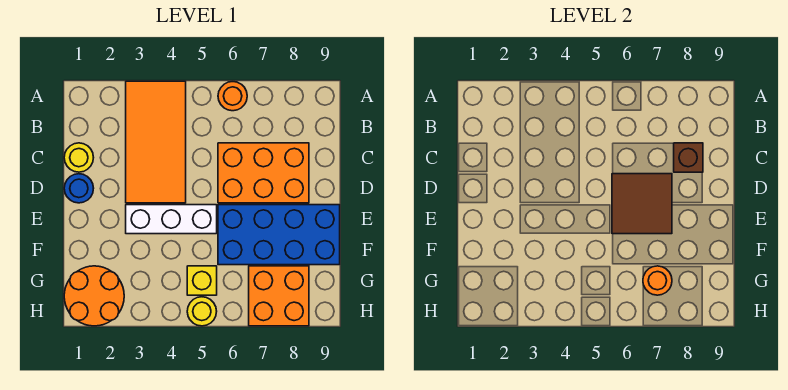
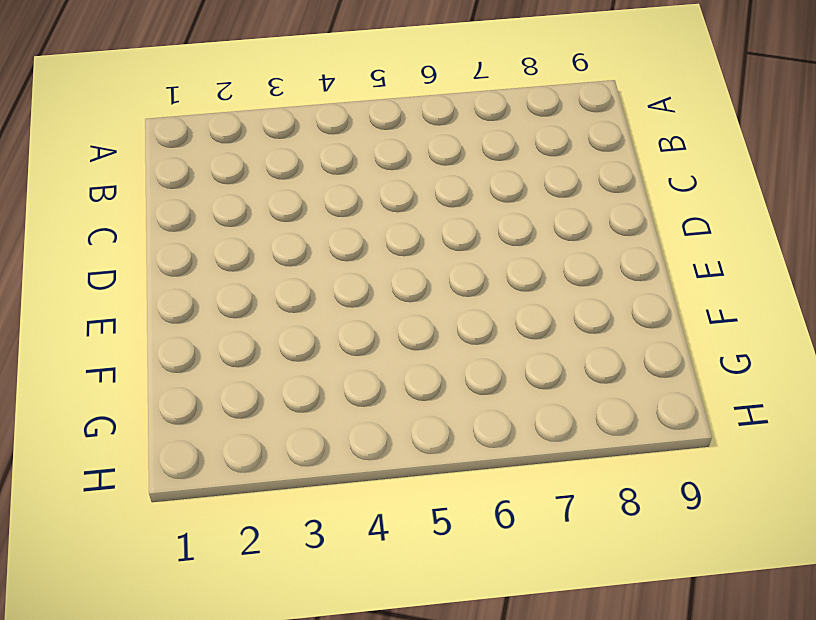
none -> orange tile A3:D4 level 1
none -> orange round brick A6 level 1
none -> yellow round brick C1 level 1

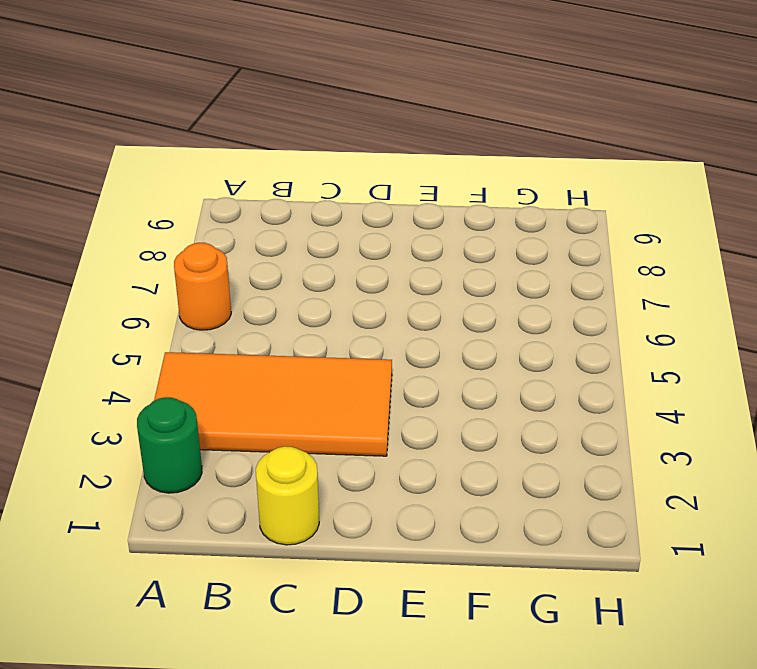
green round brick A2 level 1 -> none
none -> orange brick C6:D8 level 1
none -> blue round brick D1 level 1
none -> white brick E3:E5 level 1

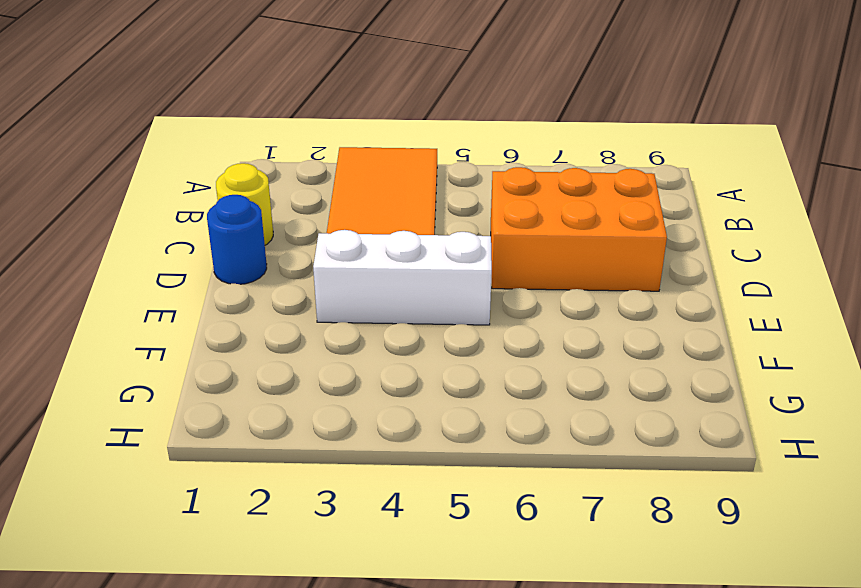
none -> orange round brick A6 level 1
none -> blue brick E6:F9 level 1
none -> orange round brick G1:H2 level 1

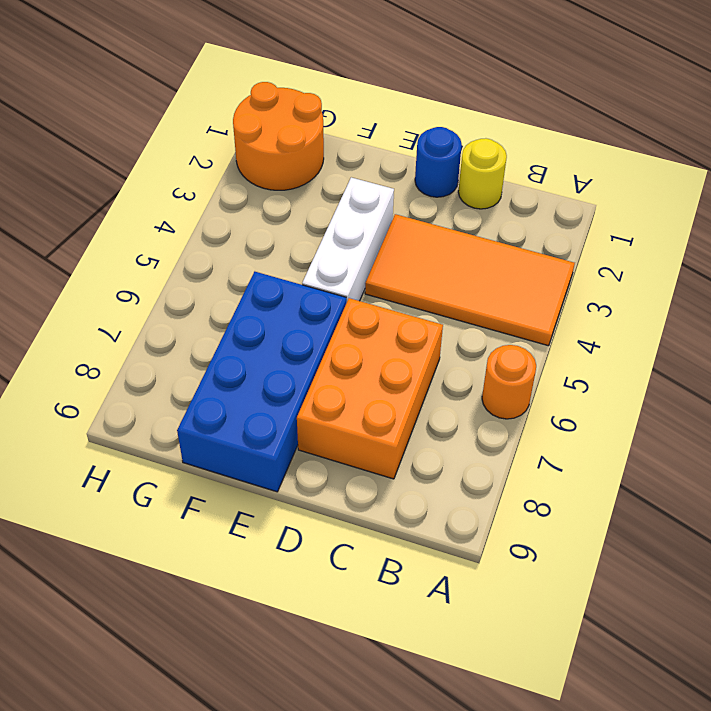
none -> yellow brick G5 level 1
none -> orange brick G7:H8 level 1
none -> yellow round brick H5 level 1

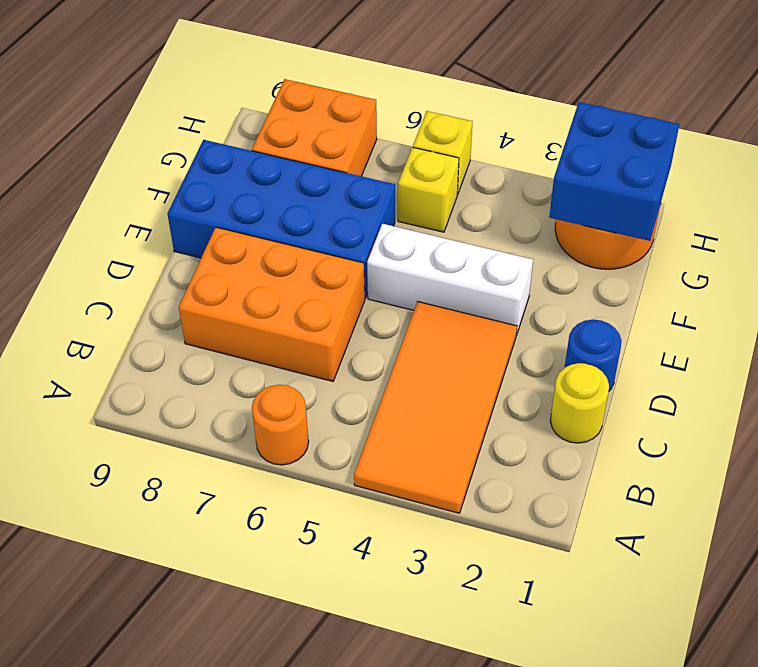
blue brick G1:H2 level 2 -> none
yellow brick H5 level 1 -> yellow round brick H5 level 1
none -> brown brick C8 level 2
none -> brown tile D6:E7 level 2
none -> orange round brick G7 level 2

